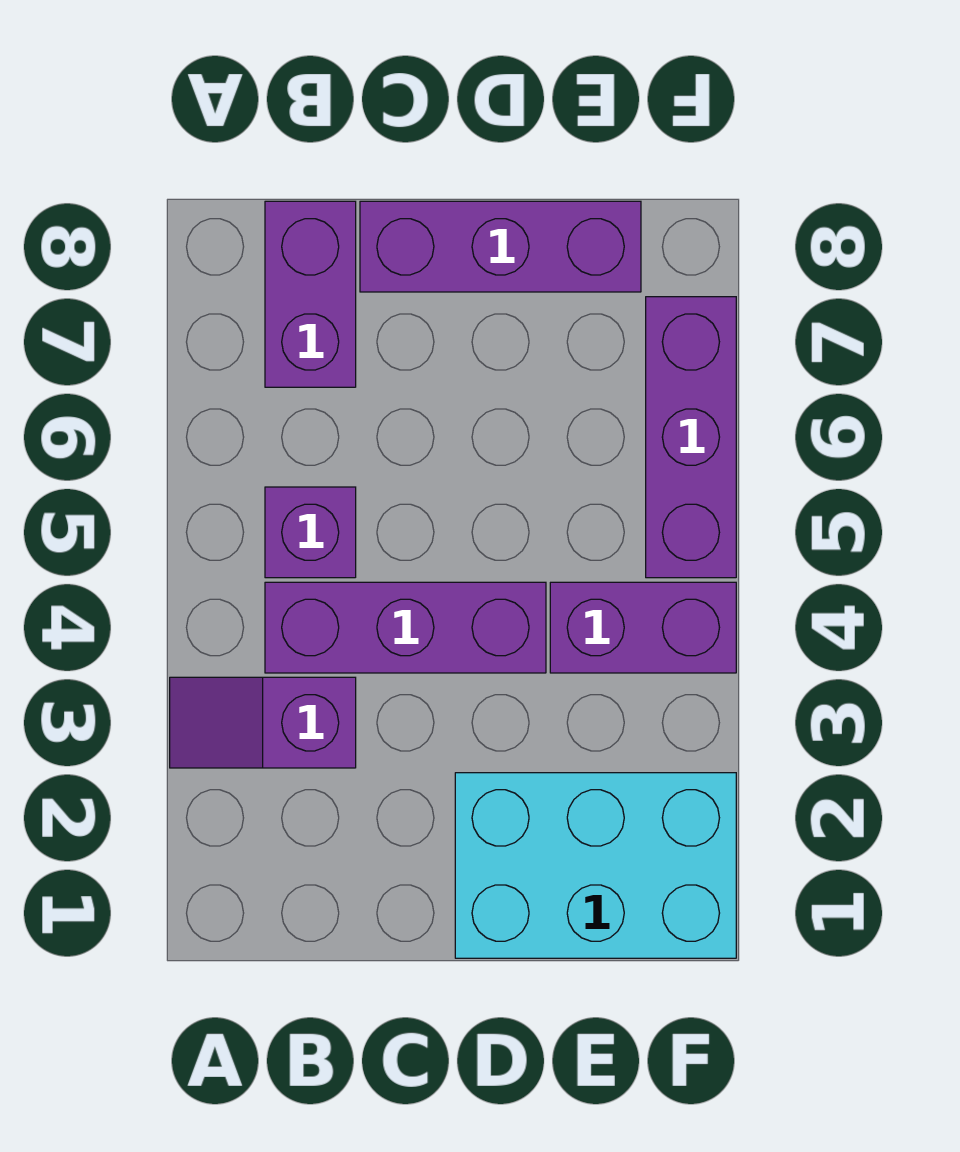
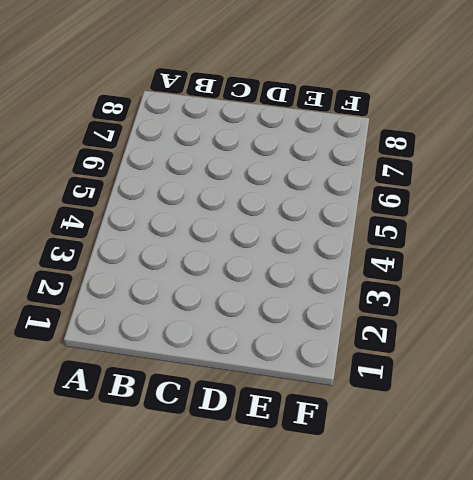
none -> purple slope A3:B3 level 1 top B
none -> purple brick B4:D4 level 1

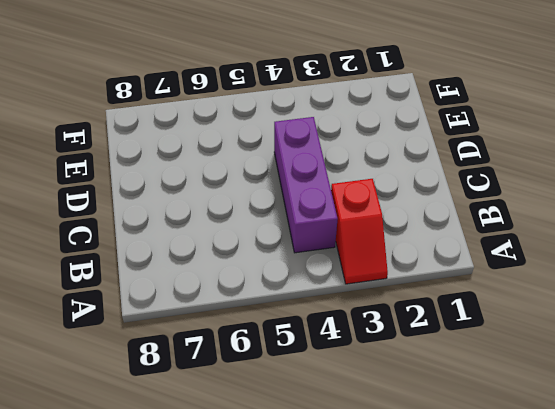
red slope A3:B3 level 1 top B -> purple slope A3:B3 level 1 top B
none -> purple brick B5 level 1
none -> purple brick B7:B8 level 1

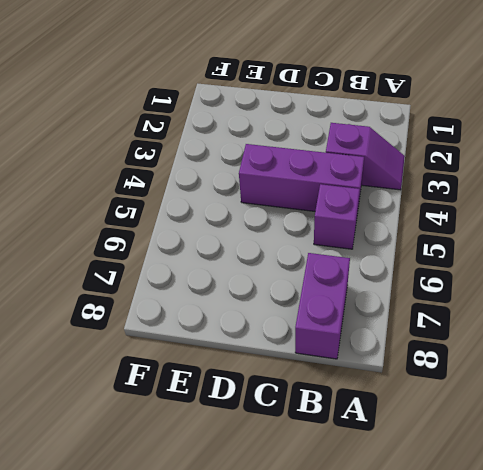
none -> purple brick C8:E8 level 1
none -> cyan brick D1:F2 level 1

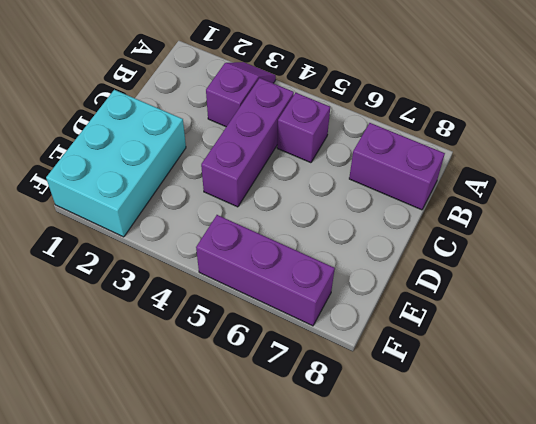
none -> purple brick C8:E8 level 1
none -> purple brick E4:F4 level 1

